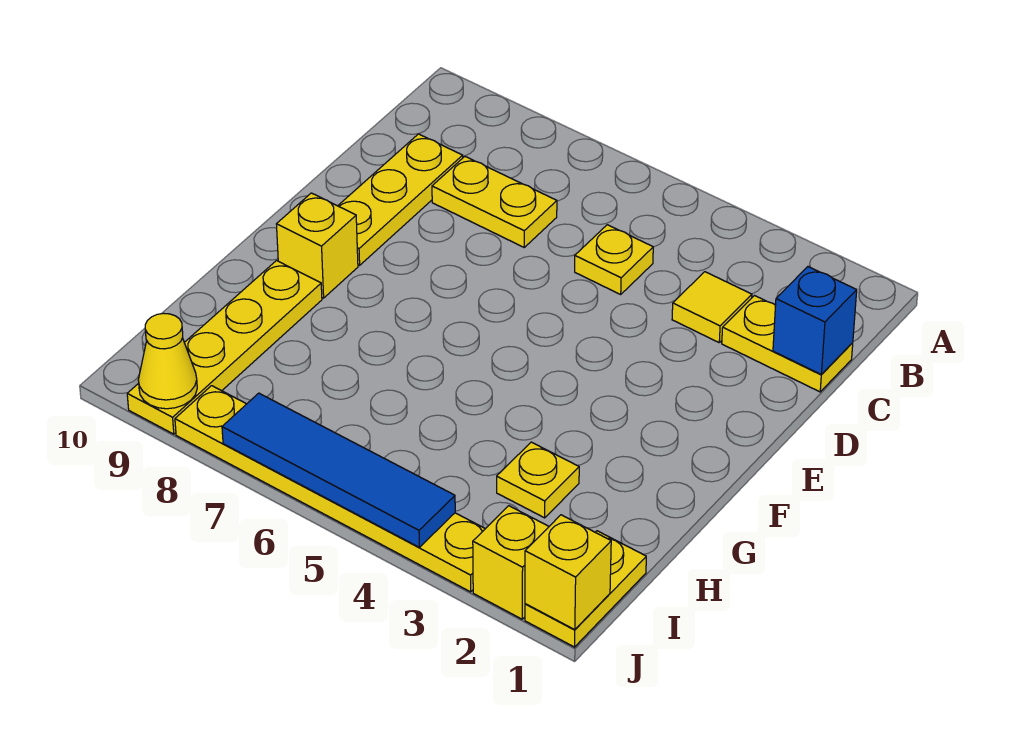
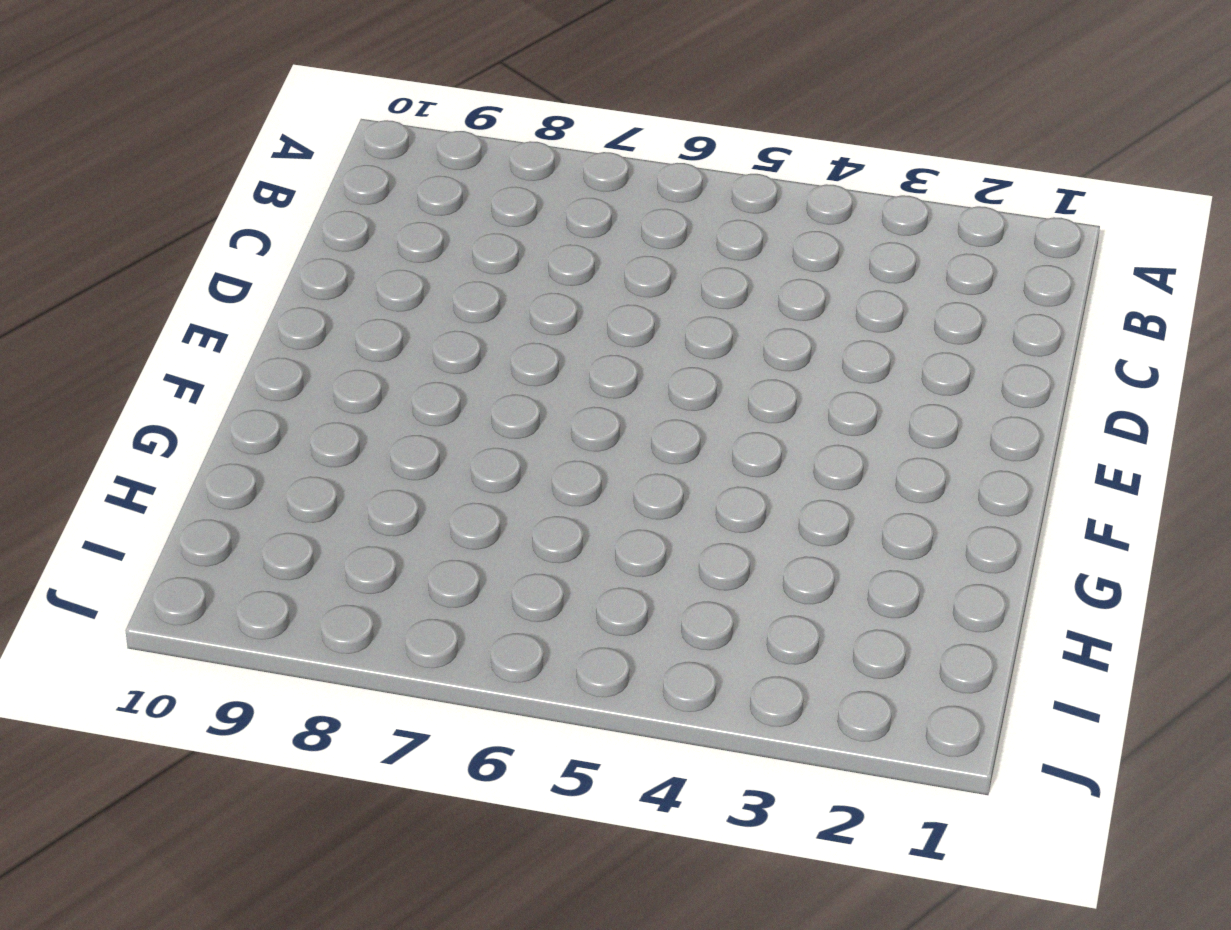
none -> yellow plate C1:C2 level 1
none -> yellow tile C3 level 1
none -> yellow plate C5 level 1

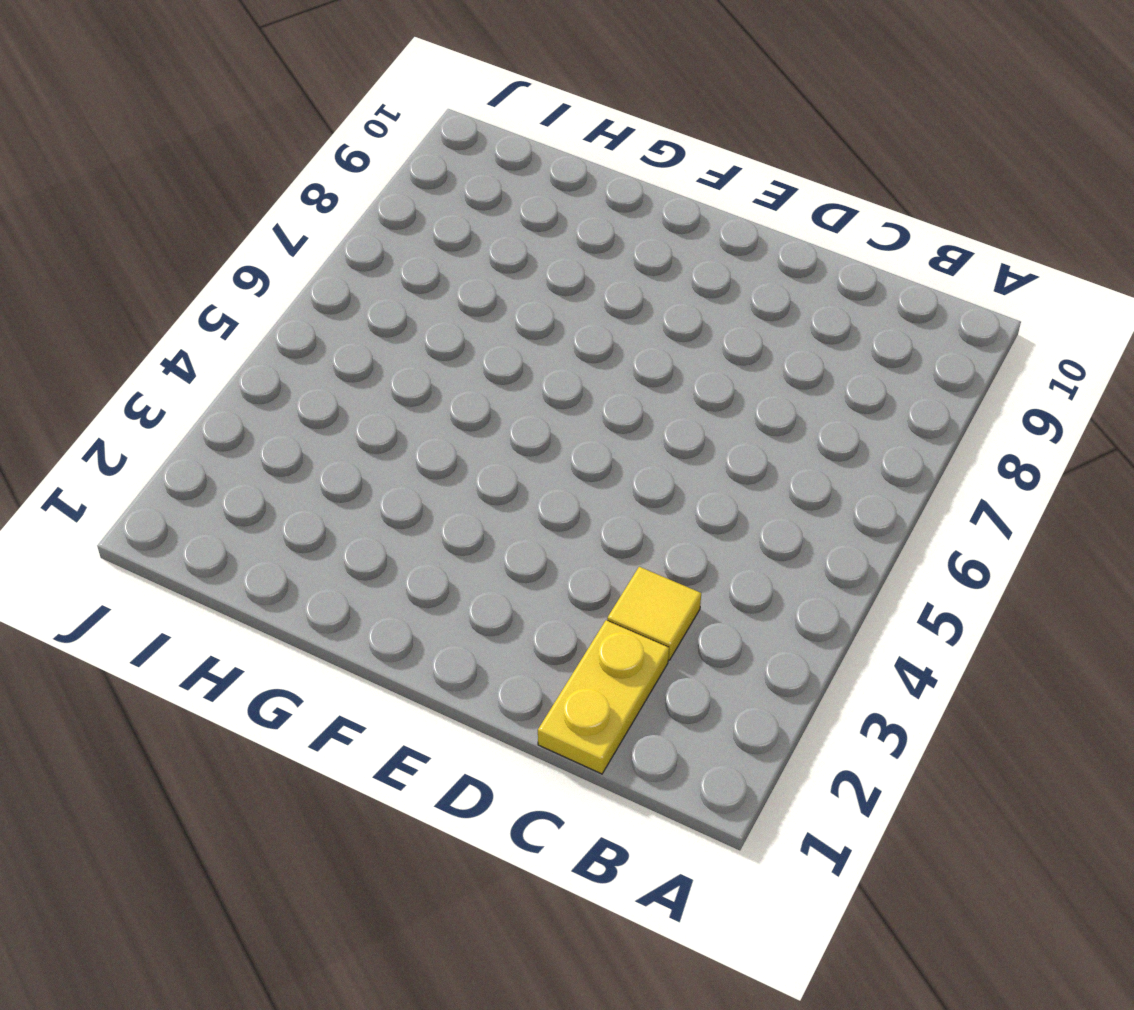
none -> yellow plate C5 level 1
none -> yellow plate C7:C8 level 1
none -> yellow plate C9:E9 level 1

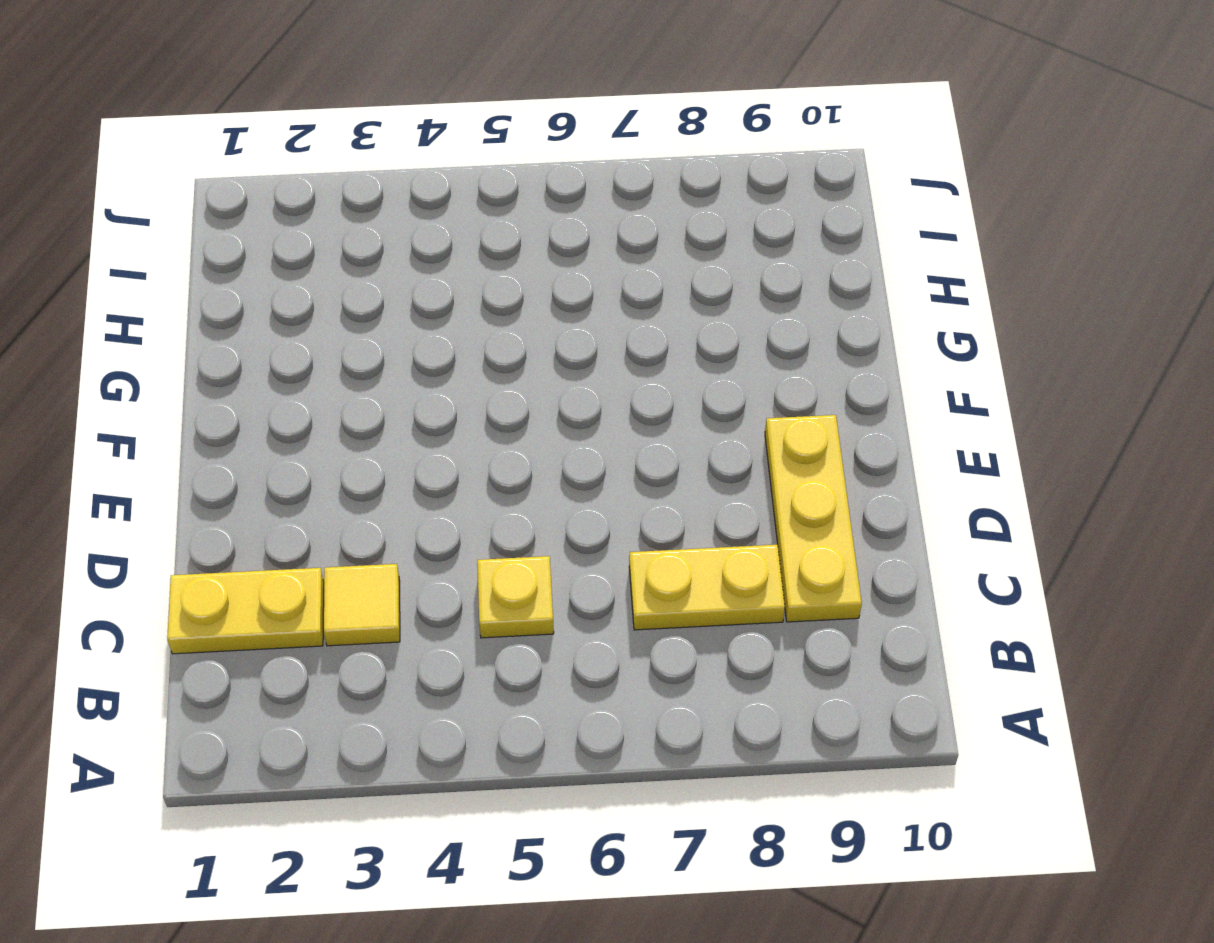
none -> yellow brick F9 level 1
none -> yellow plate G9:J9 level 1
none -> yellow plate H3 level 1

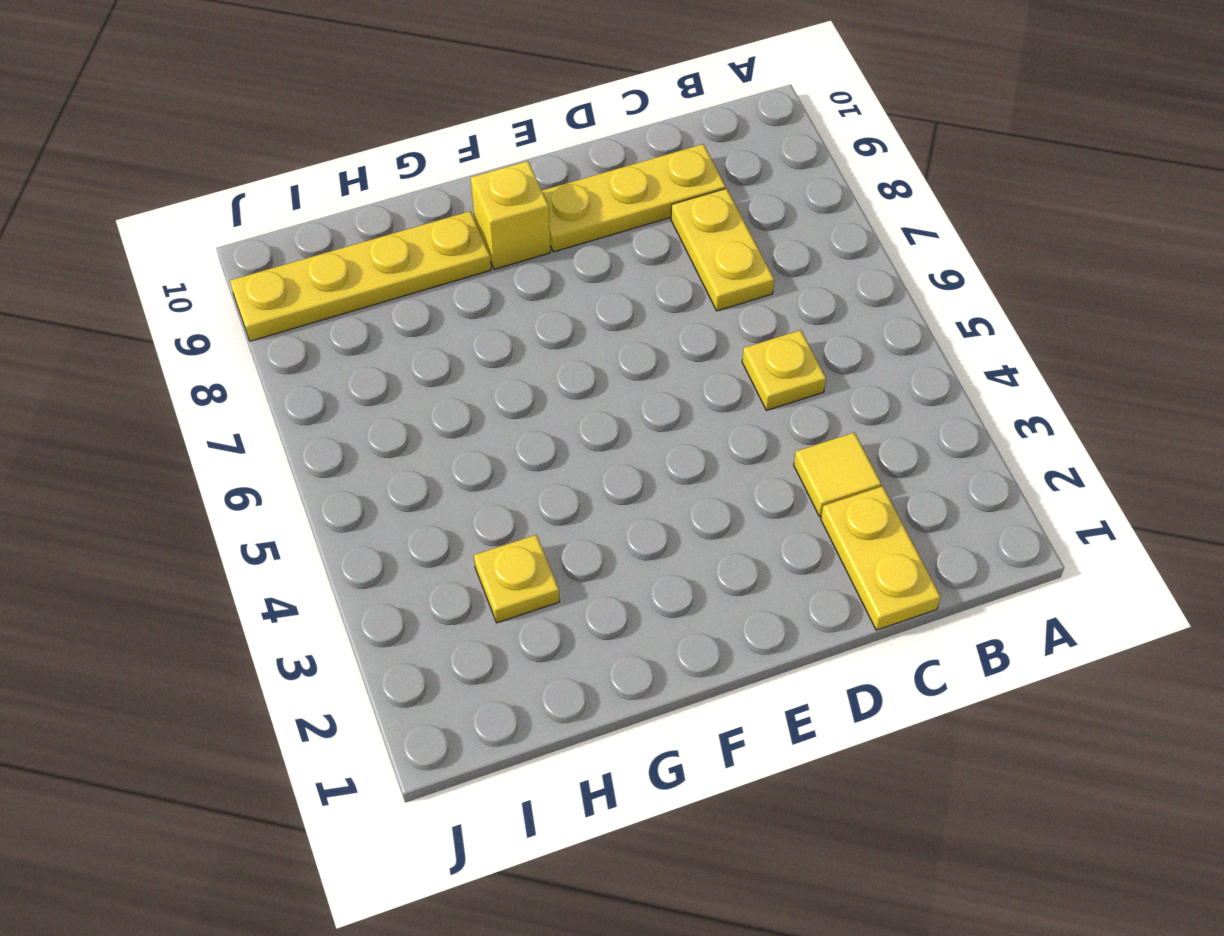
none -> yellow plate I1:J1 level 1
none -> yellow brick J2 level 1
none -> yellow plate J3:J8 level 1

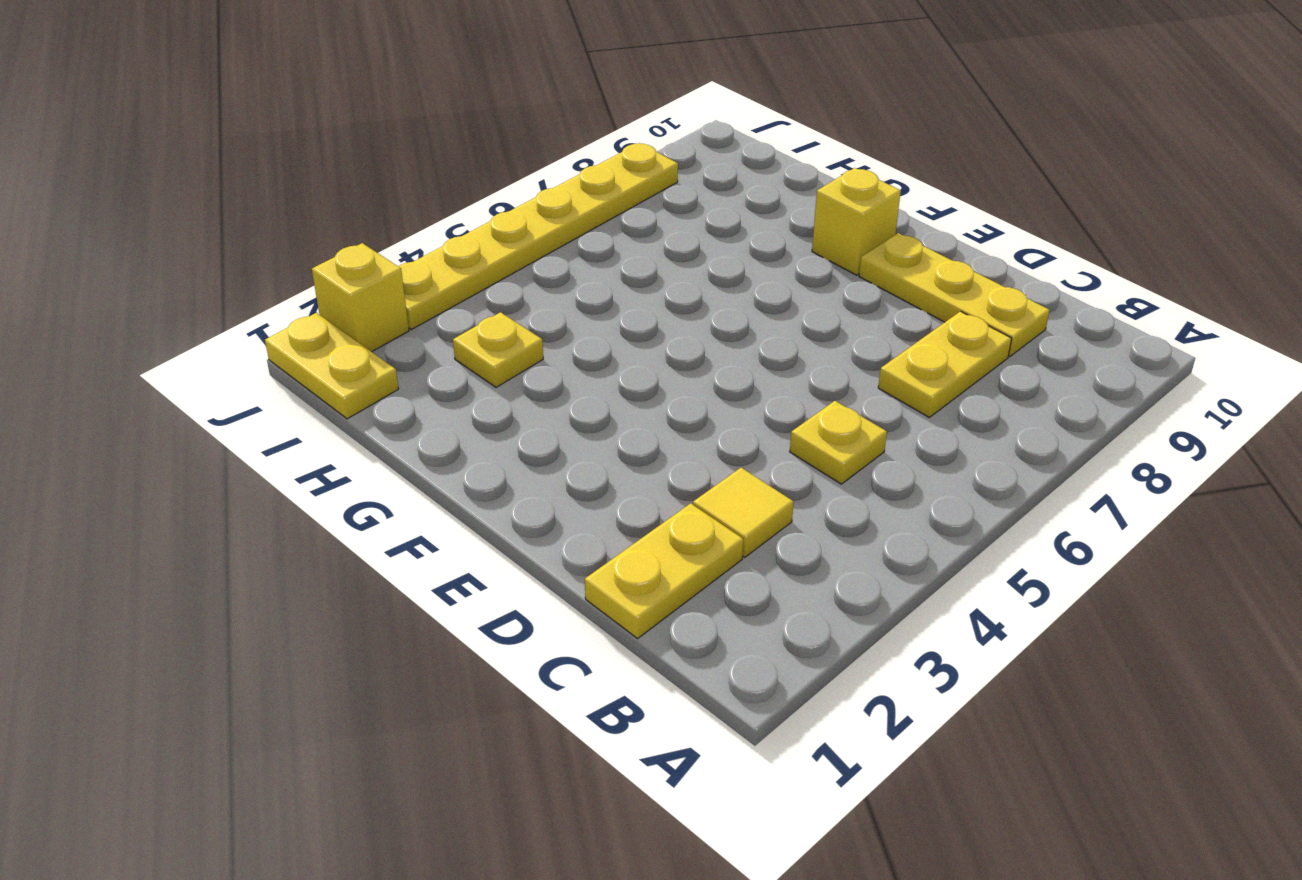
none -> yellow plate G9:J9 level 1
none -> blue brick C1 level 2
none -> yellow brick J1 level 2

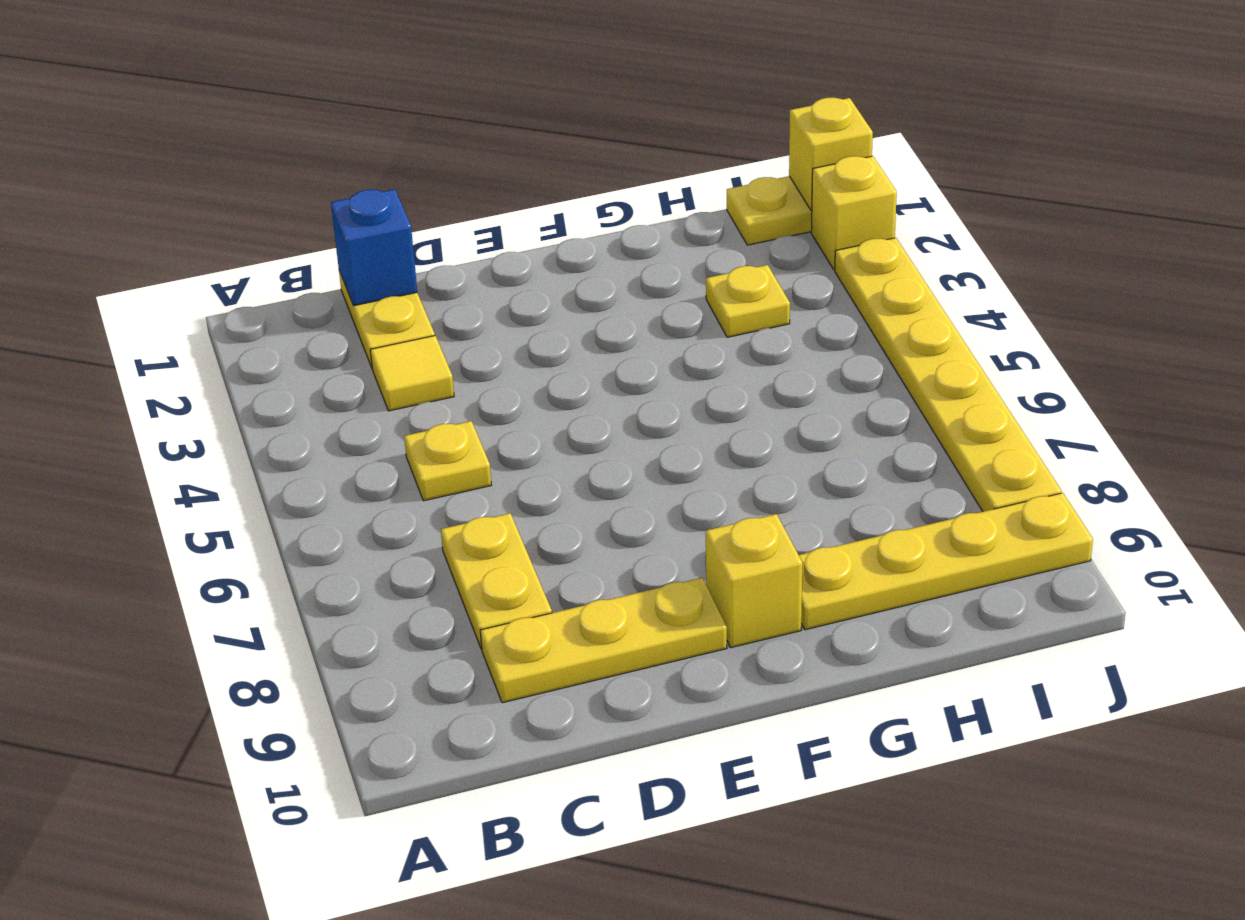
none -> blue tile J4:J7 level 2
none -> yellow cone J9 level 2

